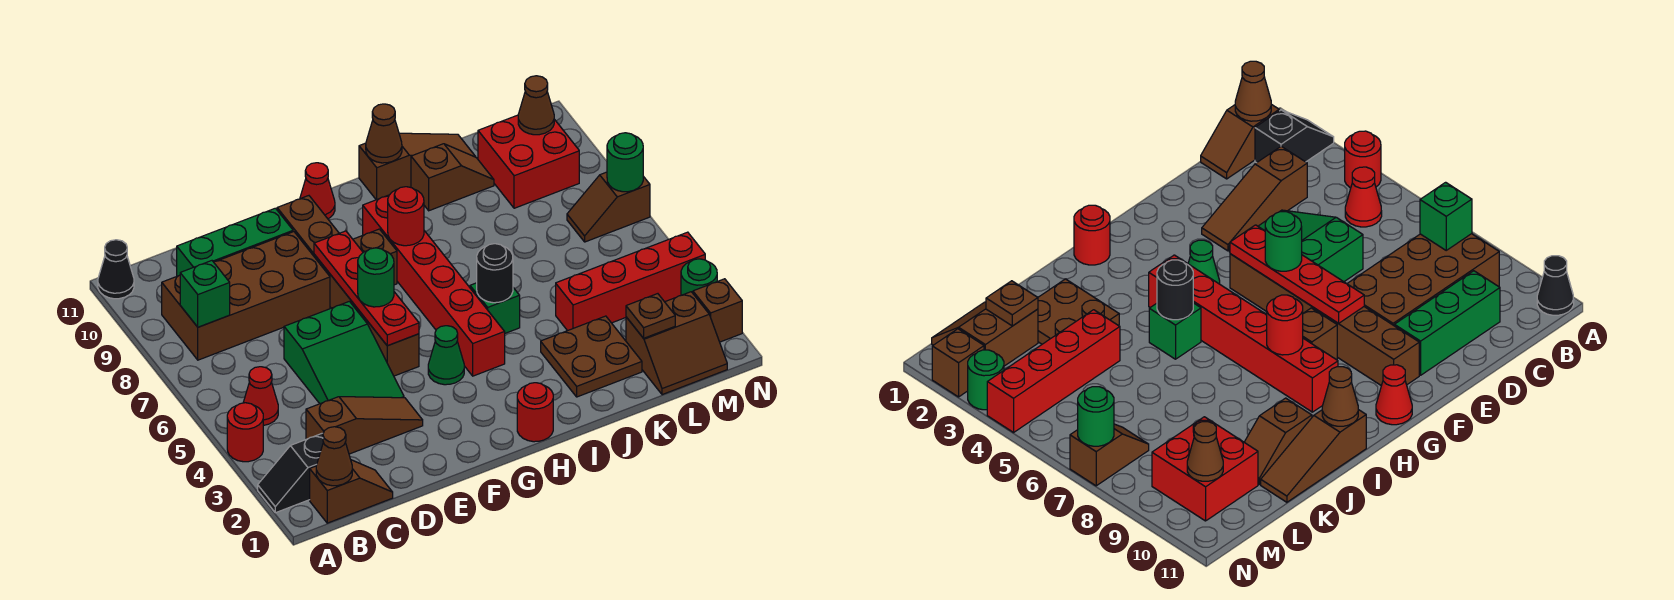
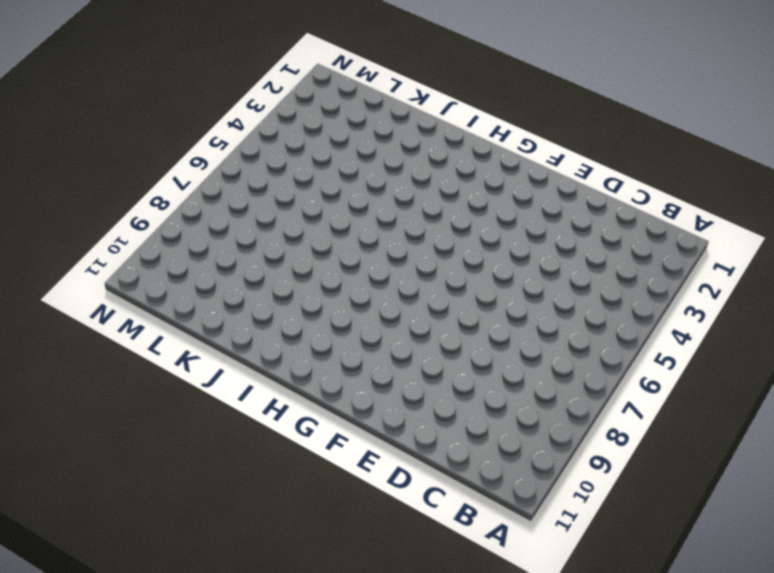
none -> black slope A2:B2 level 1 top B
none -> red round brick A4 level 1
none -> black cone A11 level 1
none -> brown slope B1:C1 level 1 top B

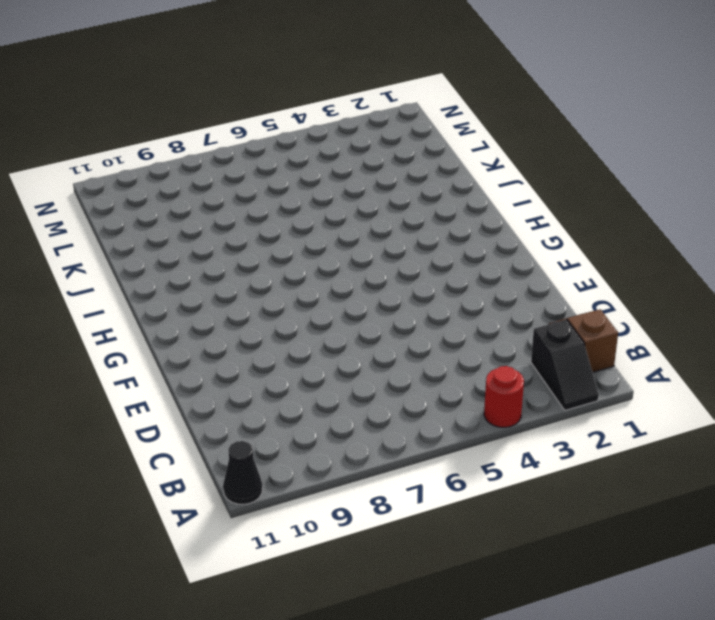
none -> red cone B5 level 1
none -> brown brick B8:E9 level 1
none -> brown slope C3:E3 level 1 top C
none -> green brick C10:E10 level 1

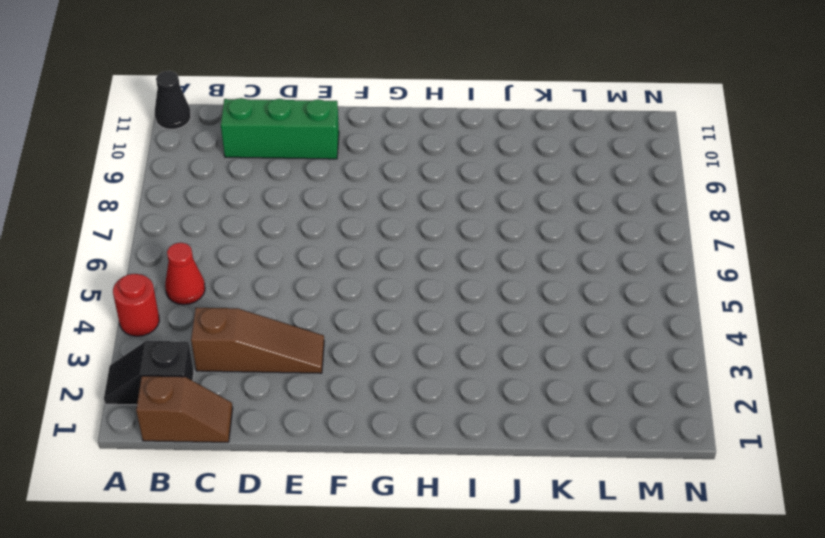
none -> brown brick B8:E9 level 1
none -> green slope D4:E6 level 1 top 6
none -> brown brick F5:F10 level 1
none -> green cone G4 level 1

